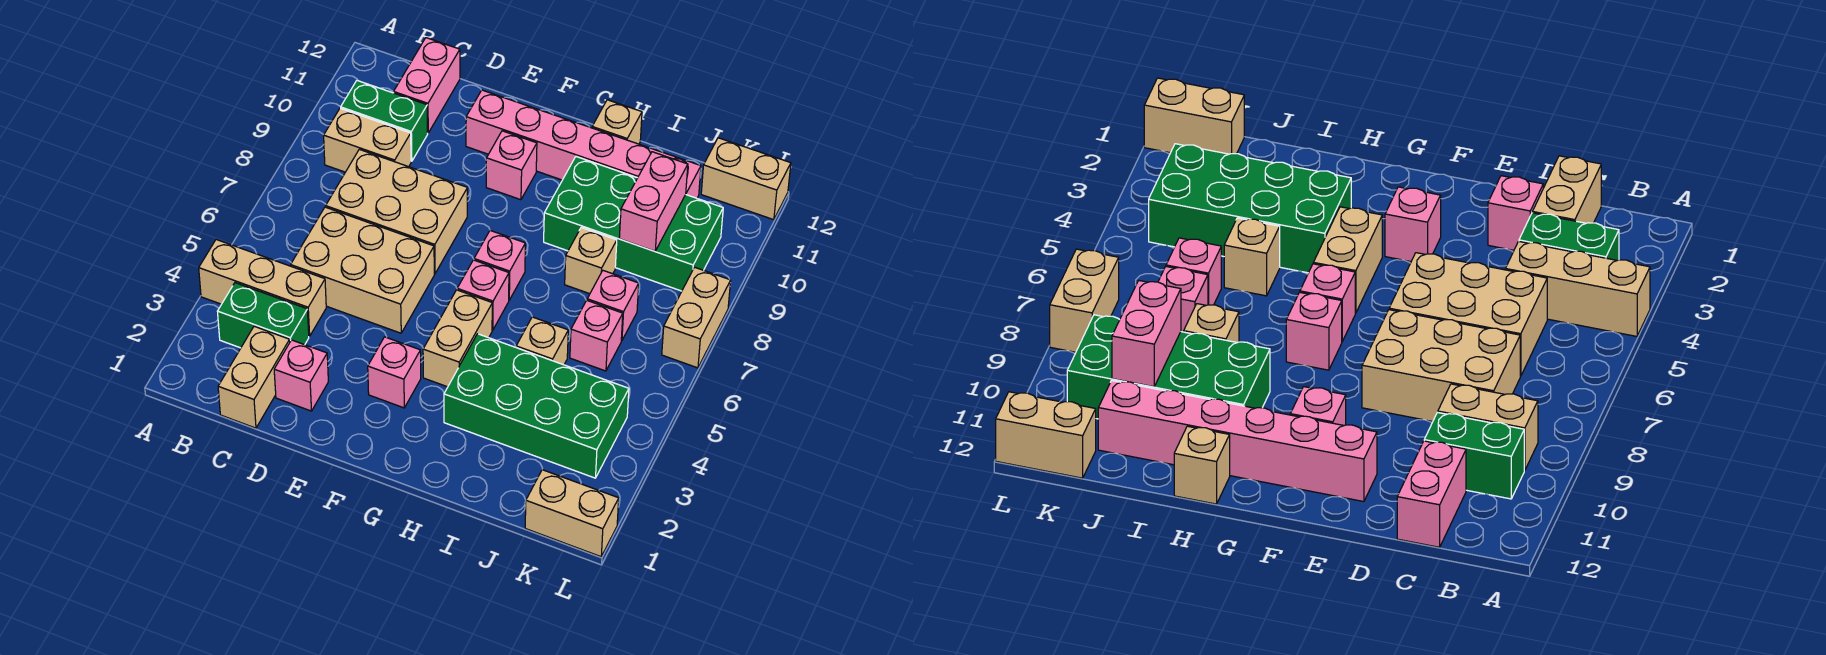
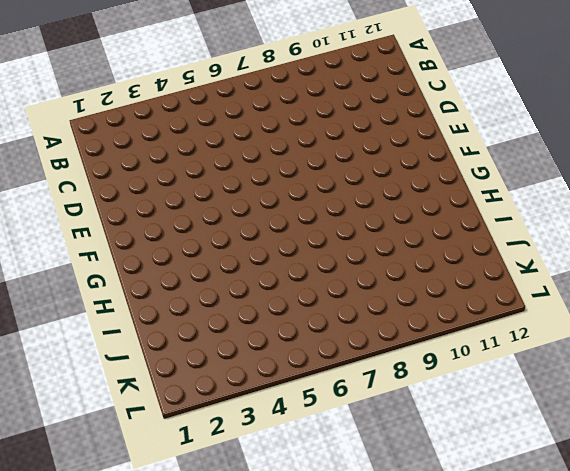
none -> tan brick A4:C4 level 1
none -> green brick B3:C3 level 1
none -> tan brick B9:C9 level 1

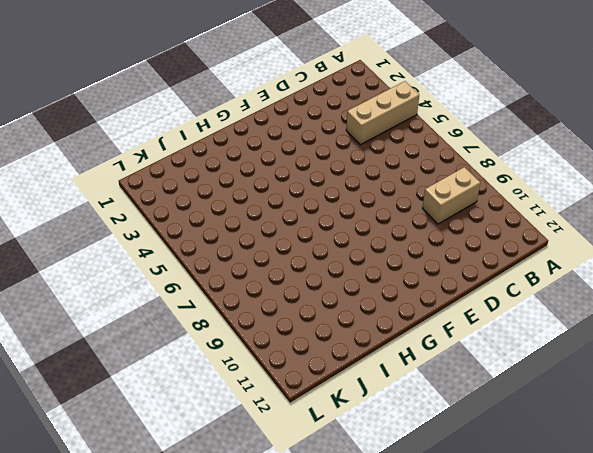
none -> green brick B3:C3 level 1
none -> green brick B10:C10 level 1
none -> tan brick C1:C2 level 1

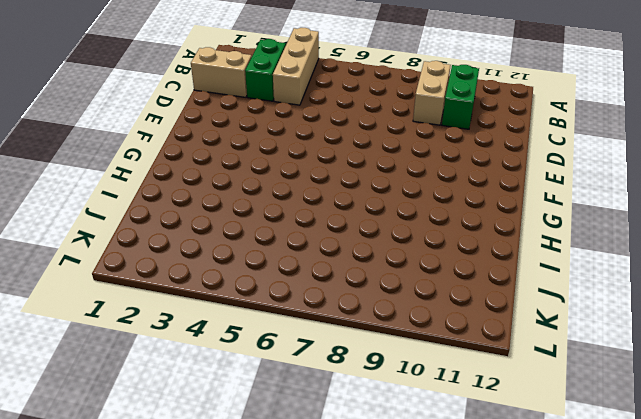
none -> tan brick C5:E6 level 1
none -> tan brick C7:E8 level 1
none -> pink brick C11:C12 level 1

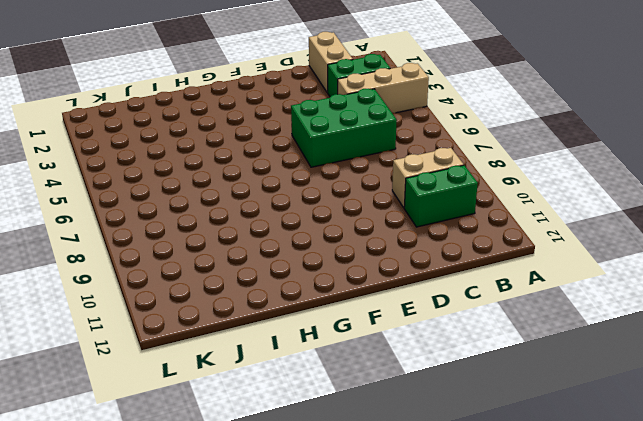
green brick C5:E6 level 1 -> tan brick C5:E6 level 1
none -> tan brick C7:E8 level 1
none -> pink brick C11:C12 level 1
none -> pink brick D2 level 1

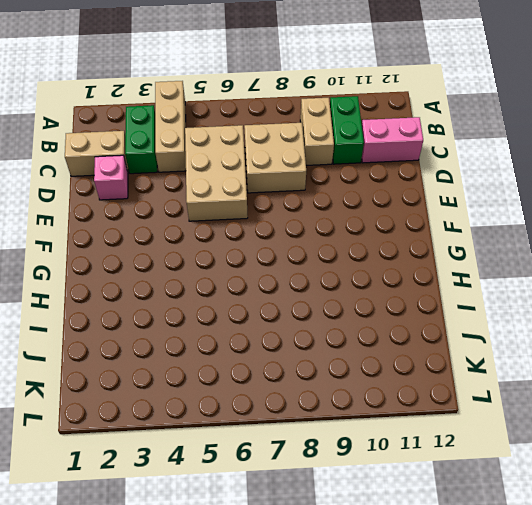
tan brick C7:D8 level 1 -> tan brick C7:E8 level 1
none -> pink brick E11:J11 level 1
none -> pink brick F3 level 1
none -> pink brick F10 level 1

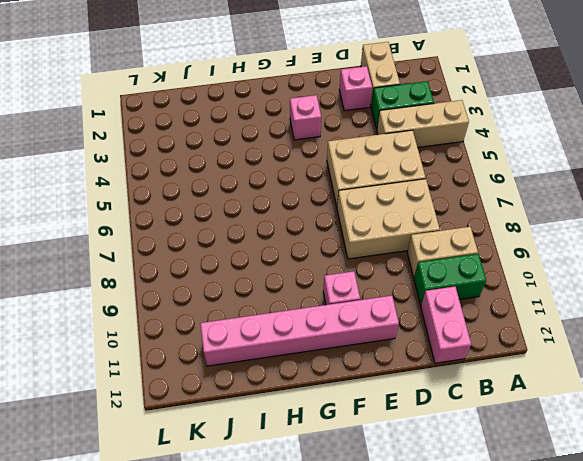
none -> tan brick G4:G5 level 1
none -> pink brick G6 level 1
none -> pink brick G7 level 1

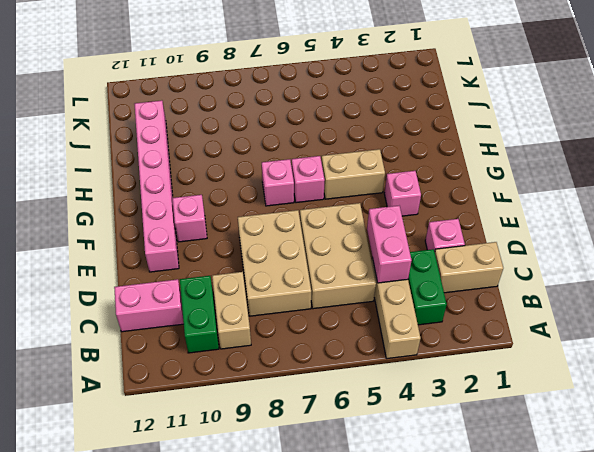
pink brick C4:D4 level 2 -> pink brick J9:J10 level 2
none -> green brick H3:K4 level 1
none -> green brick H9:K10 level 1
none -> tan brick H12 level 1

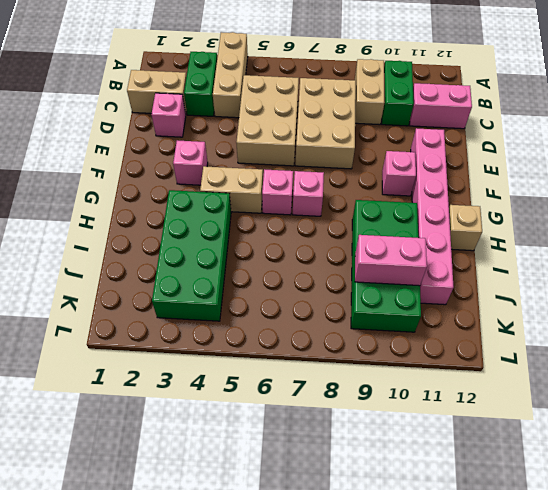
none -> tan brick I5 level 1
none -> tan brick I8 level 1
none -> pink brick J6 level 1

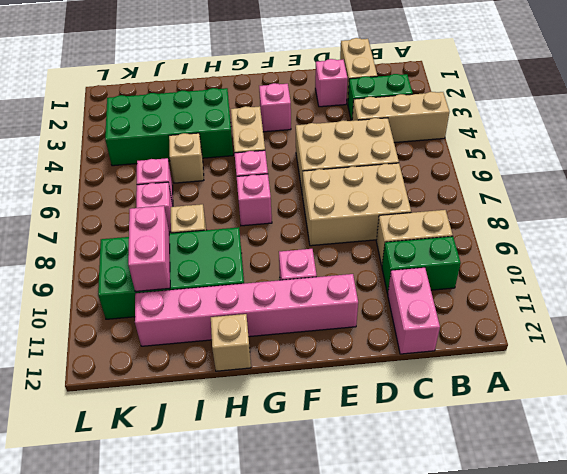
none -> tan brick K1:L1 level 1
none -> tan brick K12:L12 level 1
none -> tan brick L7:L8 level 1

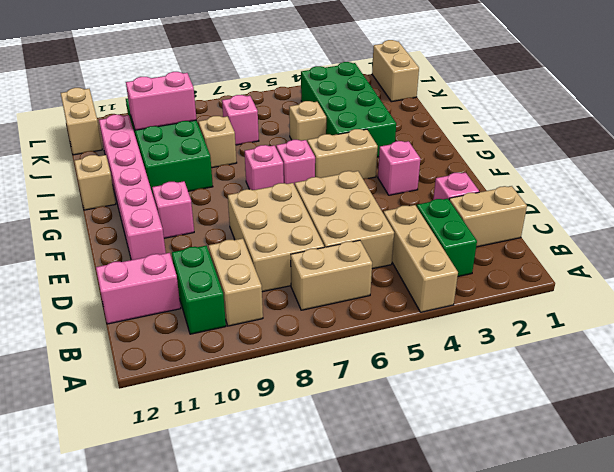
tan brick B6:B7 level 1 -> tan brick L7:L8 level 1
none -> pink brick J6 level 1

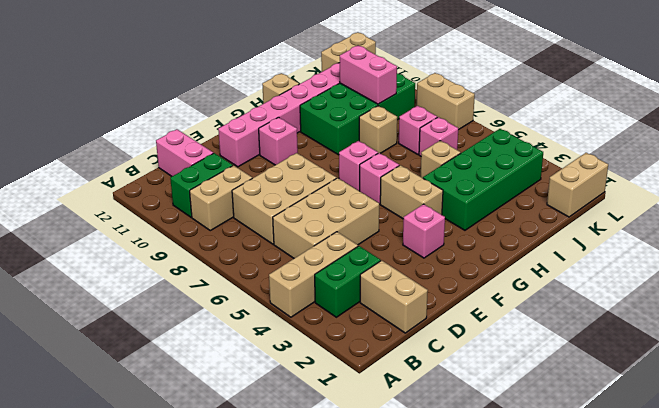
none -> pink brick D2 level 1

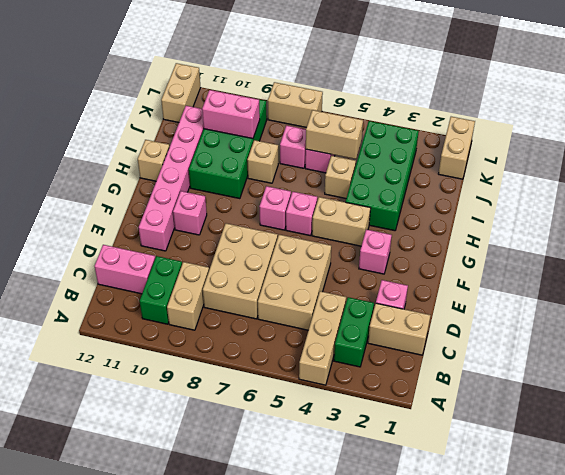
tan brick J5:J6 level 2 -> none

